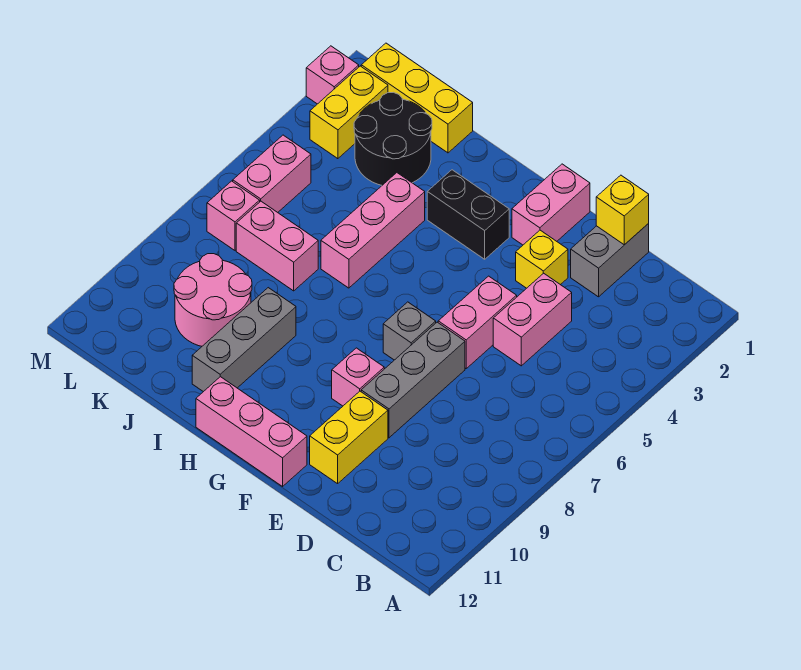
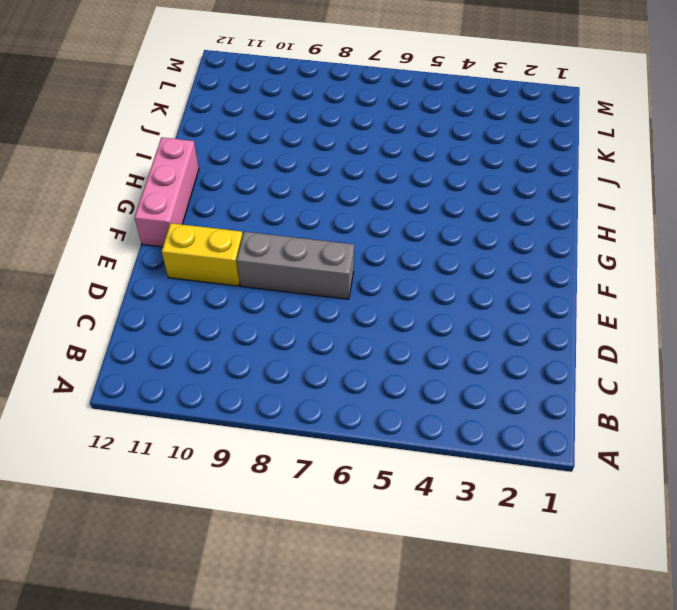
none -> grey brick D1:D2 level 1
none -> pink brick D4:D5 level 1
none -> yellow brick E3 level 1

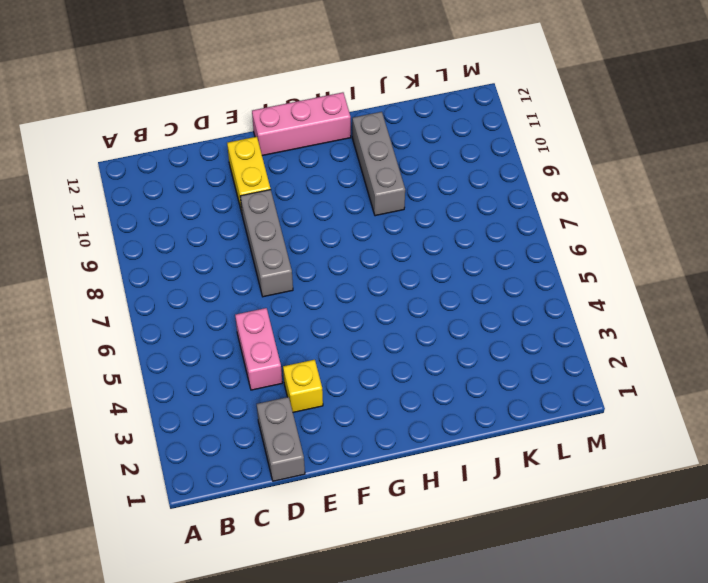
none -> pink brick E5:E6 level 1
none -> pink brick F1:F2 level 1
none -> grey brick F7 level 1

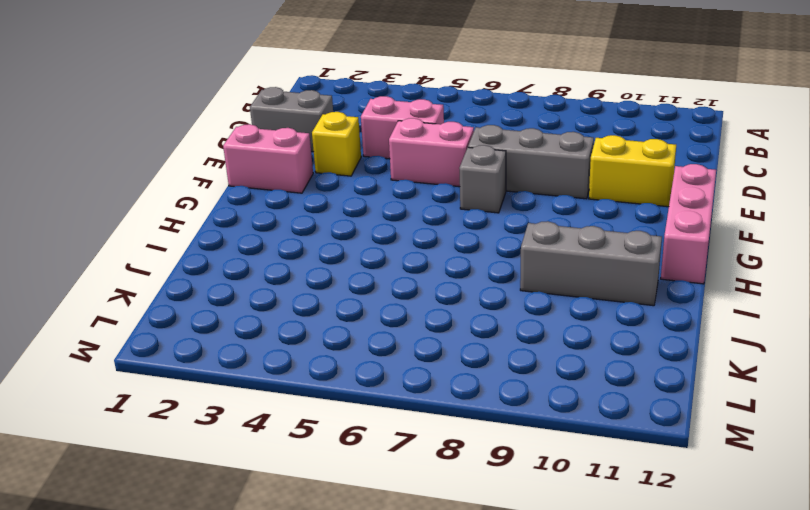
none -> pink brick F9 level 1
none -> black brick G3:H3 level 1
none -> pink brick I4:I6 level 1

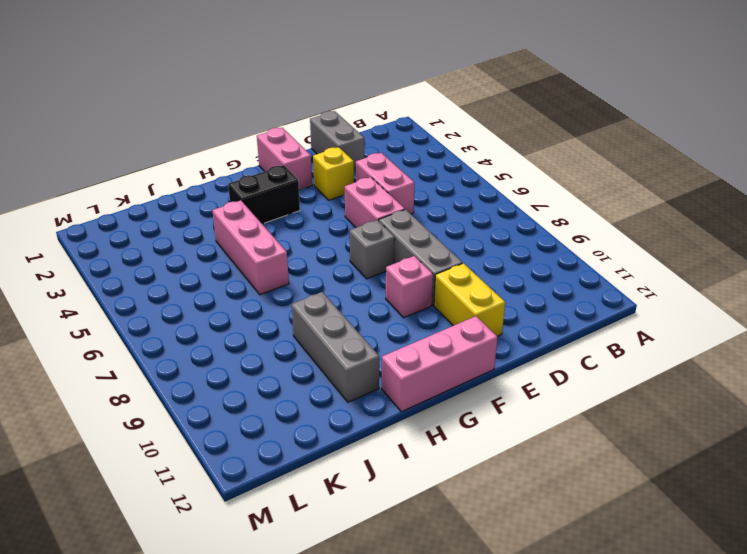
none -> yellow brick J1:L1 level 1
none -> black round brick J2:K3 level 1
none -> pink brick J7:K7 level 1

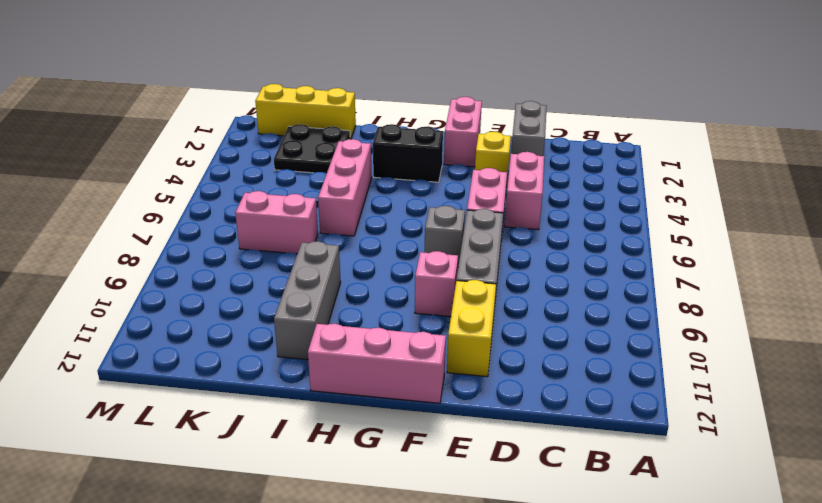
black plate J2:K3 level 1 -> black round brick J2:K3 level 1
none -> pink round brick J9:K10 level 1
none -> yellow brick L2:L3 level 1
none -> pink brick L5:L6 level 1

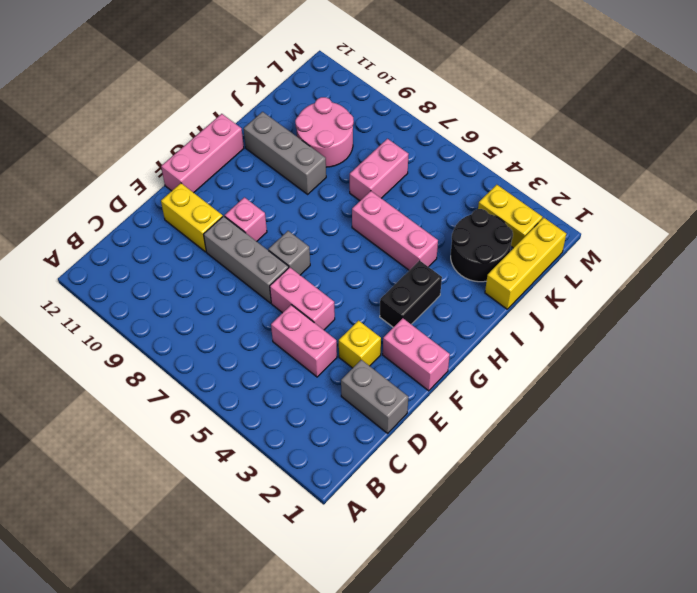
none -> pink brick L5:L6 level 1
none -> pink brick L7 level 1
none -> pink brick M2 level 1

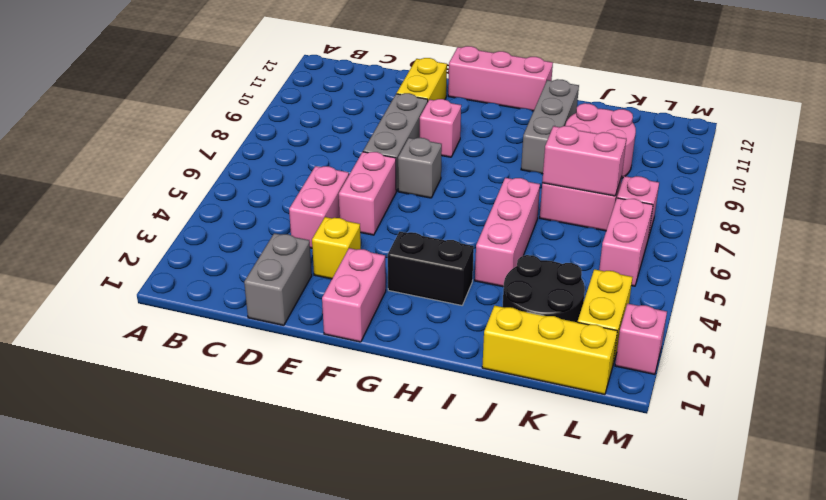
pink brick J7:K7 level 2 -> none
none -> yellow brick D1 level 2

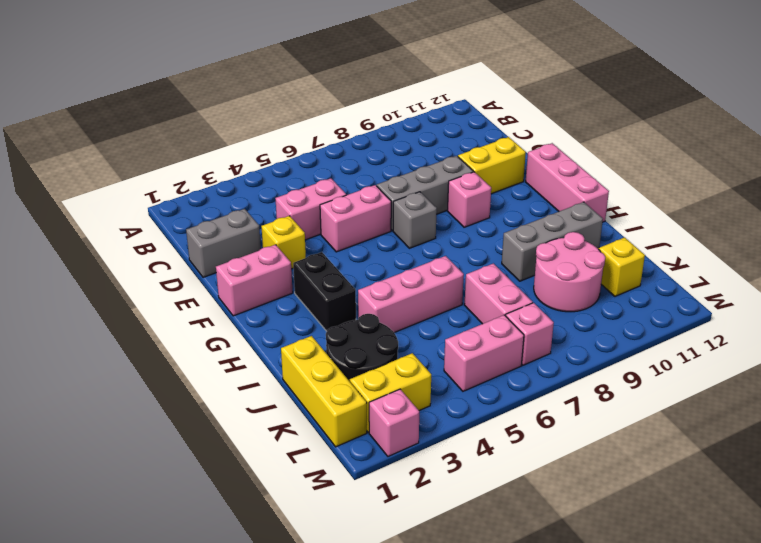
yellow brick K11 level 1 -> yellow brick D1 level 2

